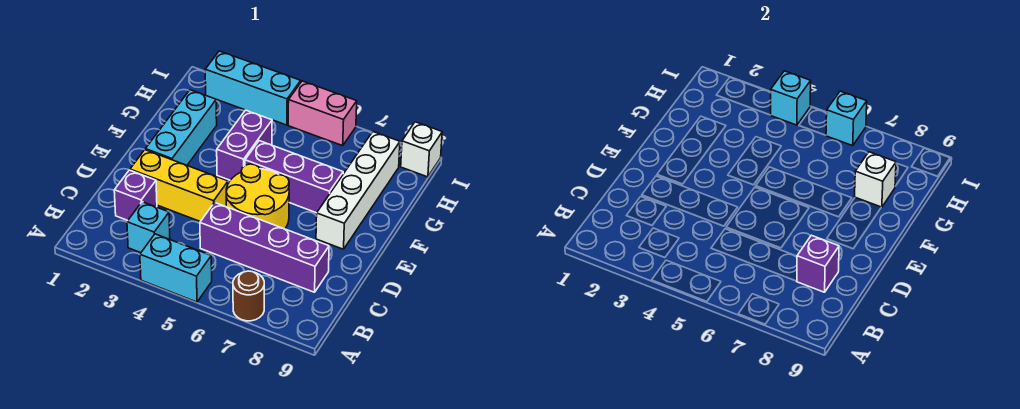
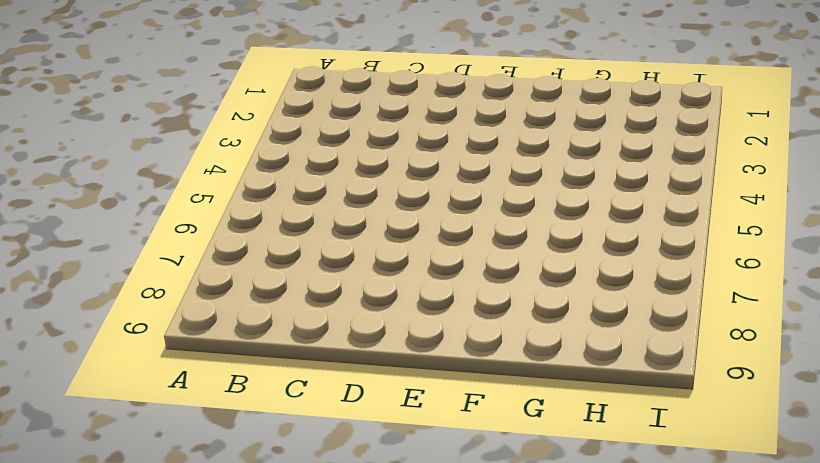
none -> cyan brick A4:A5 level 1
none -> brown round brick A7 level 1
none -> cyan brick B3 level 1

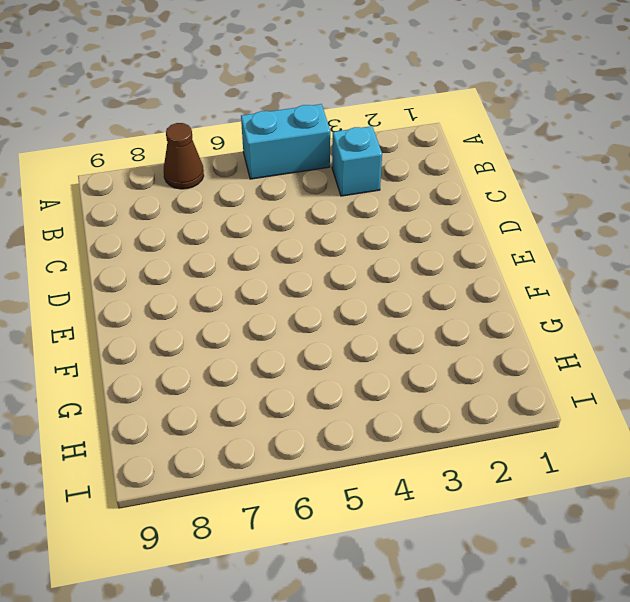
brown cone A7 level 1 -> brown round brick A7 level 1
none -> purple brick C2 level 1
none -> purple brick C5:C8 level 1
none -> yellow brick D2:D4 level 1

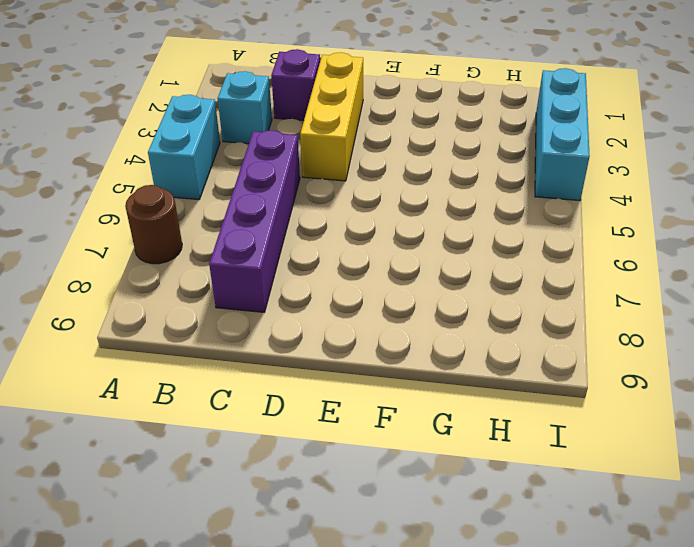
none -> yellow round brick D5:E6 level 1
none -> cyan brick E2:G2 level 1
none -> white brick E8:H8 level 1

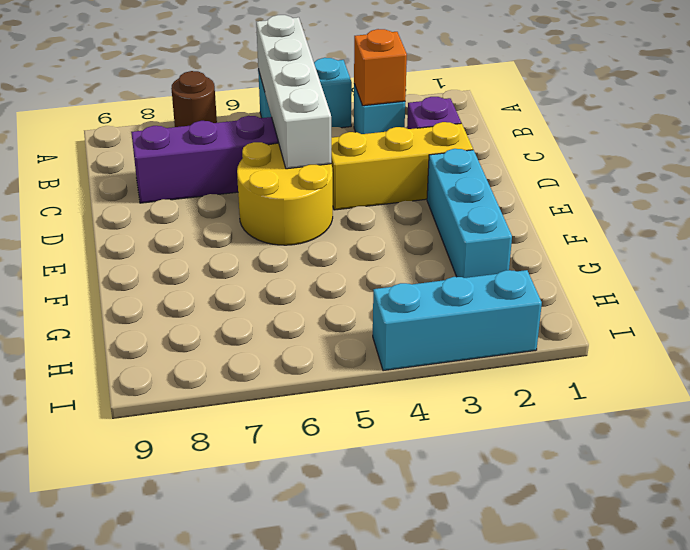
white brick A5:D5 level 2 -> white brick E8:H8 level 1
orange brick B3 level 2 -> none
none -> purple brick F4:G4 level 1
none -> purple brick F5:F7 level 1
none -> pink brick I5:I6 level 1

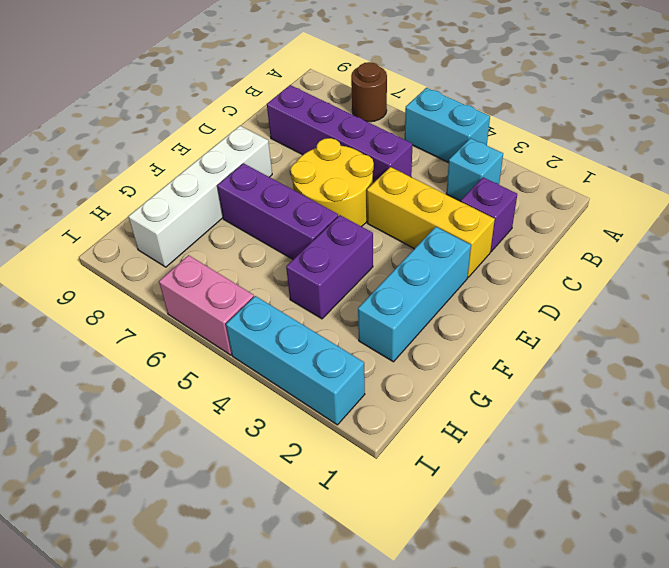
none -> white brick I9 level 1
none -> purple brick C8 level 2
none -> white brick G8 level 2

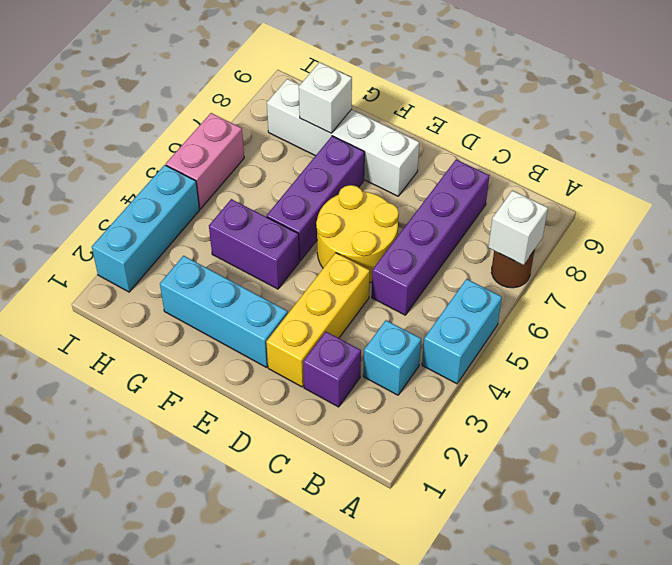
white brick A7 level 2 -> white brick I9 level 1
none -> purple brick C8 level 2
none -> cyan brick I4 level 2
none -> cyan brick I6 level 2

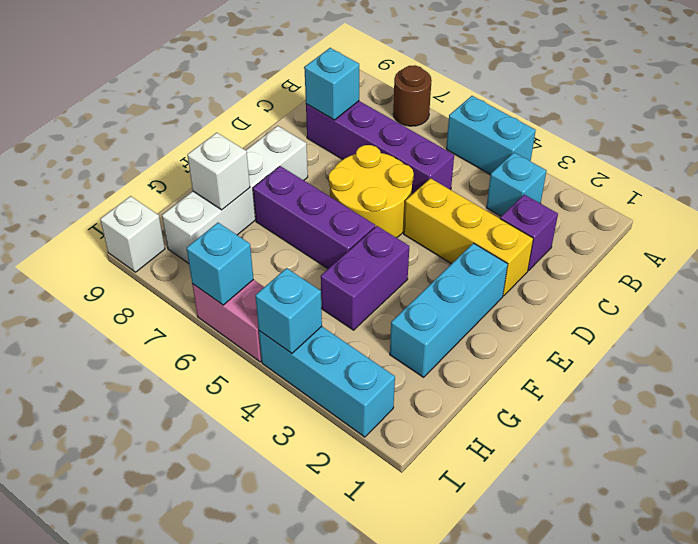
cyan brick C8 level 2 -> purple brick C8 level 2

